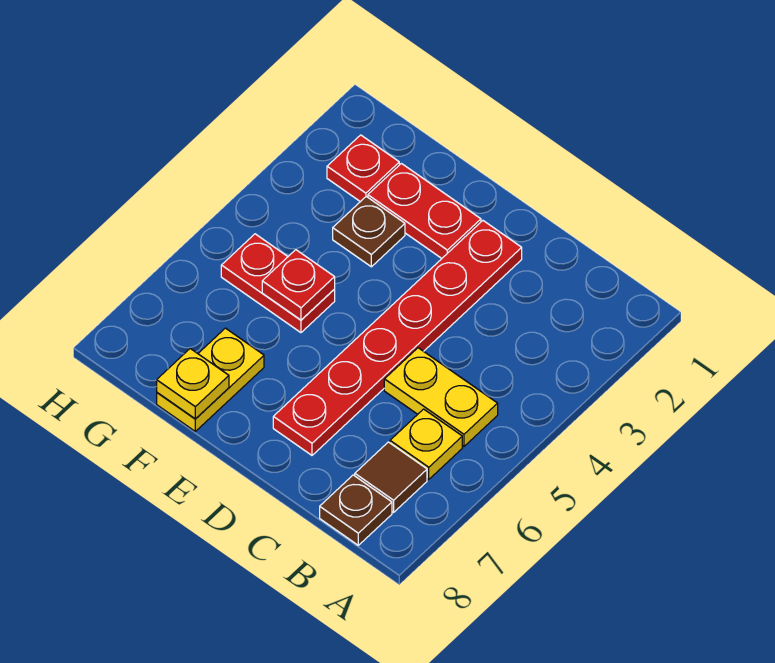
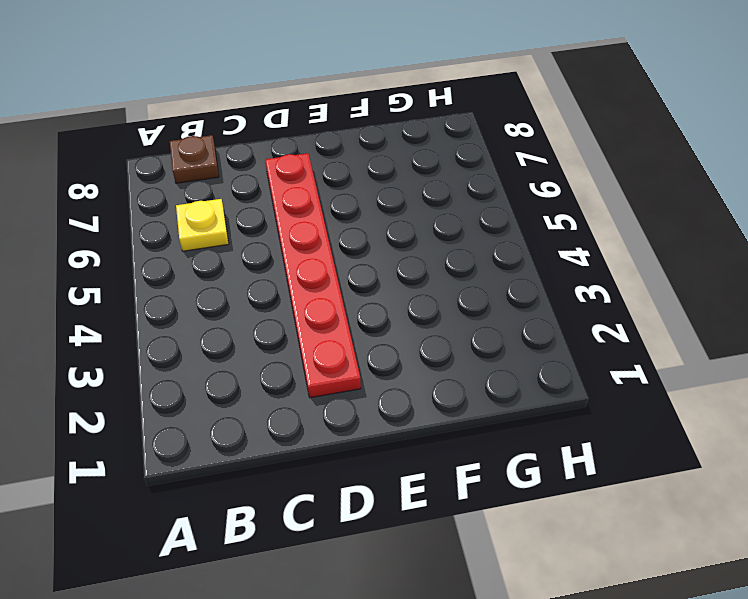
none -> yellow plate B5:C5 level 1
none -> brown tile B7 level 1
none -> red plate E2:F2 level 1

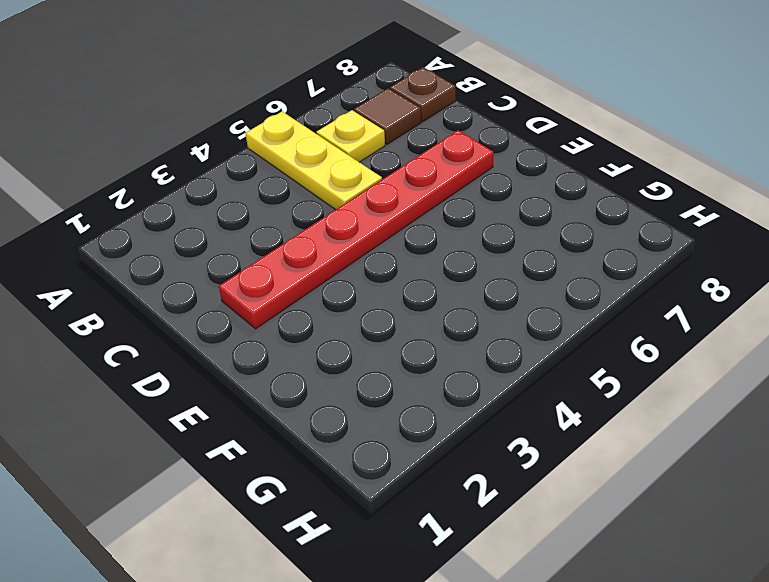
yellow plate A5:C5 level 1 -> yellow plate B5:C5 level 1
none -> red plate E2:F2 level 1
none -> brown plate F3 level 1
none -> red plate F5:G5 level 1

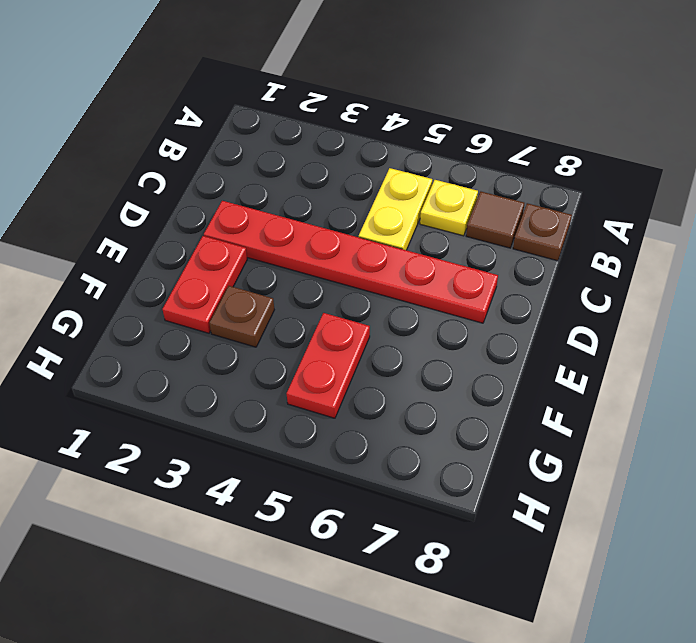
none -> yellow plate F7:F8 level 1
none -> red plate G2 level 1
none -> red plate F5 level 2

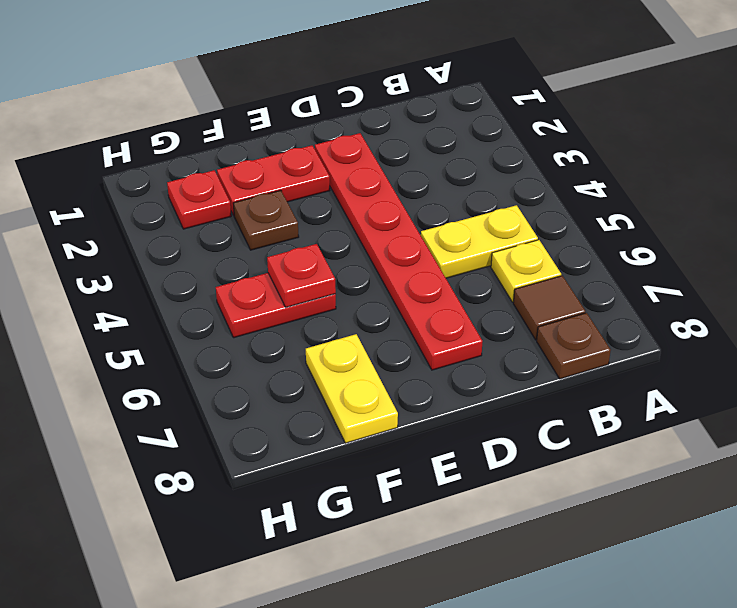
none -> yellow plate F8 level 2

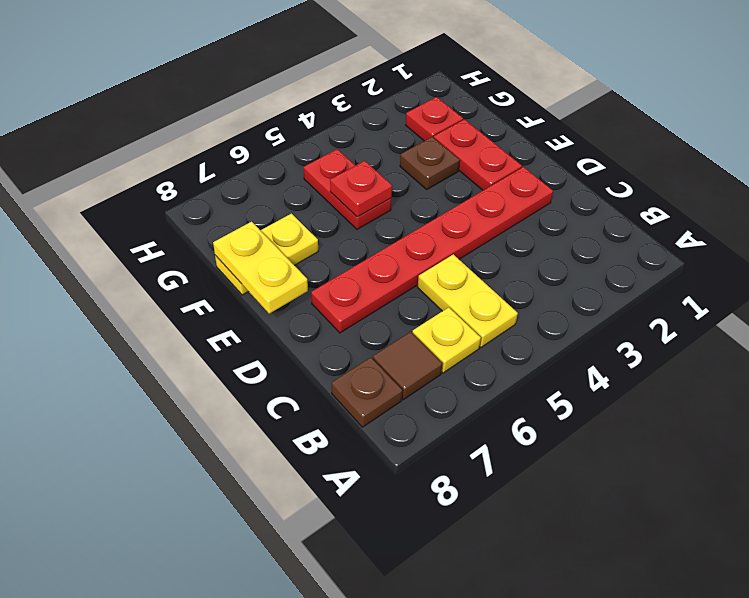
yellow plate E8:F8 level 2 -> yellow plate F8 level 2

